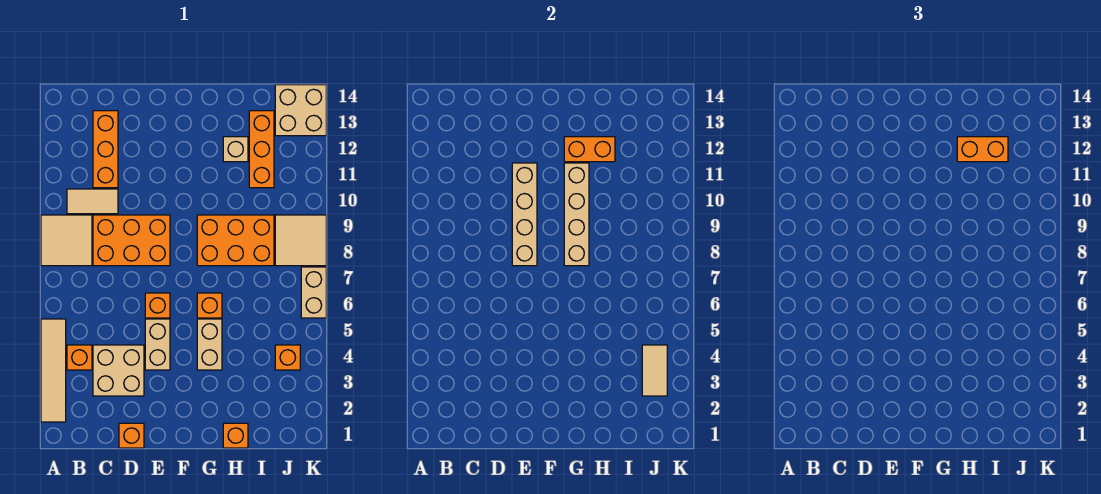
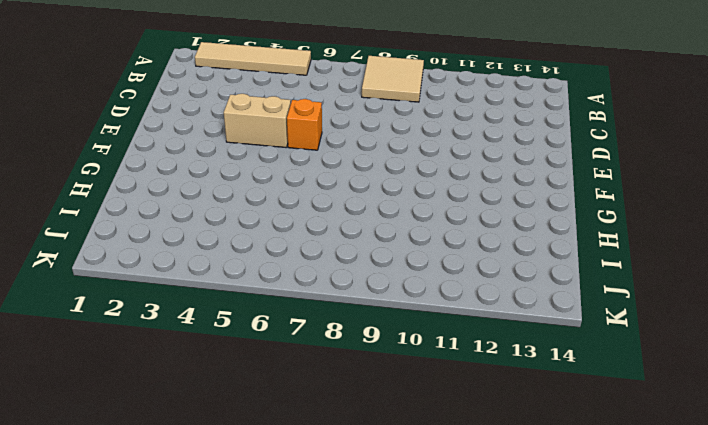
none -> orange brick B4 level 1
none -> tan tile B10:C10 level 1
none -> tan brick C3:D4 level 1

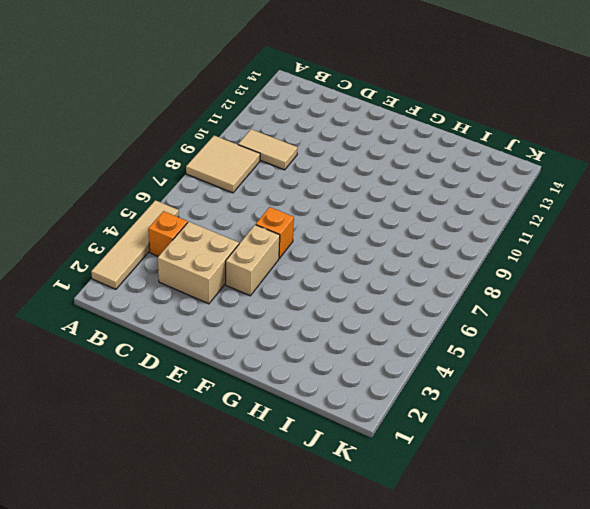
none -> orange brick C8:E9 level 1
none -> orange brick C11:C13 level 1
none -> orange brick D1 level 1

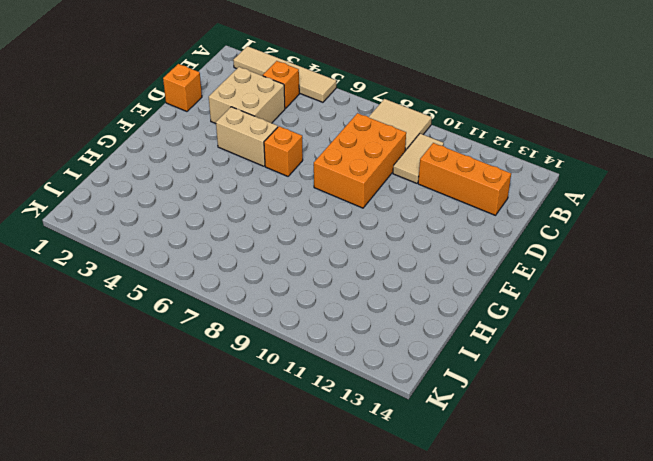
none -> tan brick G4:G5 level 1
none -> orange brick G6 level 1
none -> orange brick G8:I9 level 1

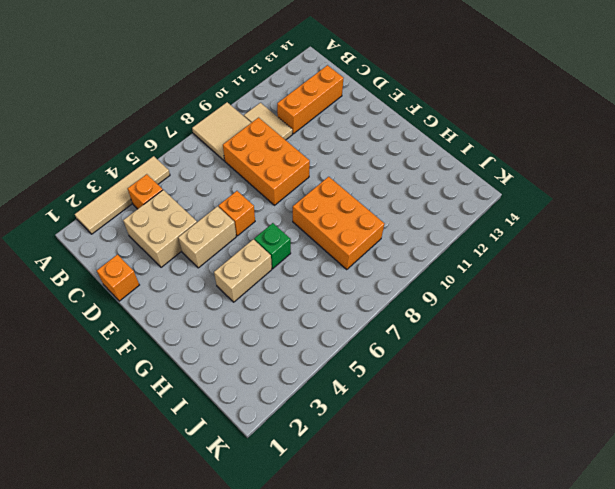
green brick G6 level 1 -> orange brick G6 level 1
none -> orange brick H1 level 1
none -> tan brick H12 level 1
none -> orange brick I11:I13 level 1

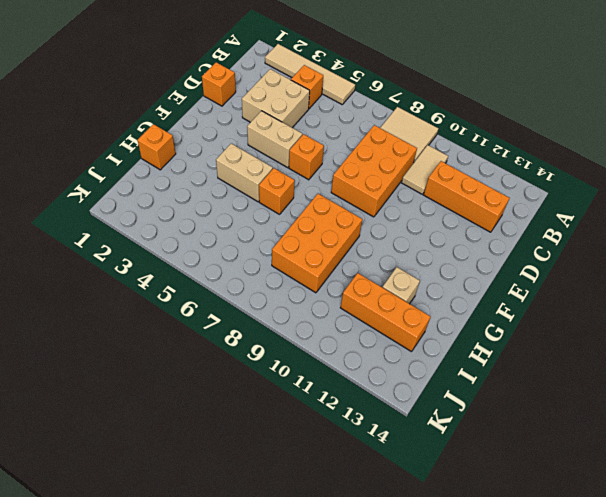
none -> orange brick J4 level 1
none -> tan tile J8:K9 level 1
none -> tan brick J13:K14 level 1

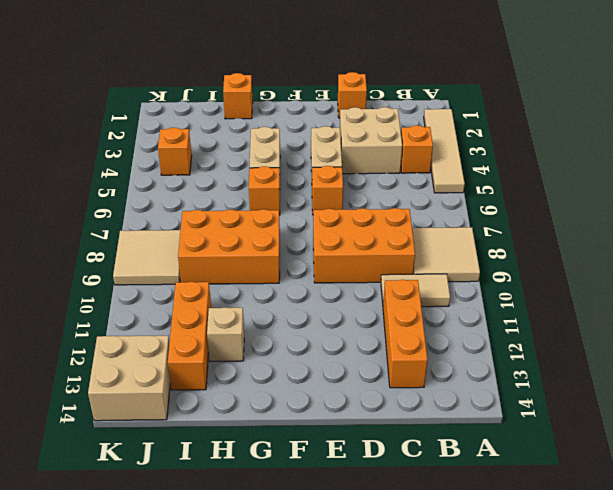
none -> tan brick K6:K7 level 1
none -> tan brick E8:E11 level 2
none -> tan brick G8:G11 level 2

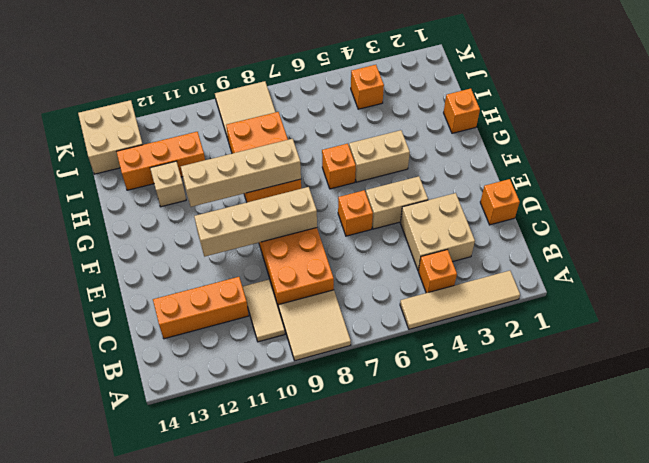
none -> tan brick K6:K7 level 1
none -> orange brick G12:H12 level 2
none -> tan tile J3:J4 level 2

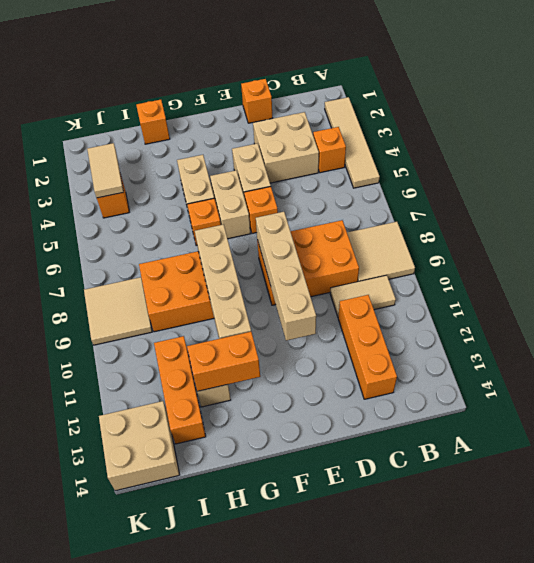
tan brick F5:F6 level 1 -> tan brick K6:K7 level 1
none -> orange brick H12:I12 level 3

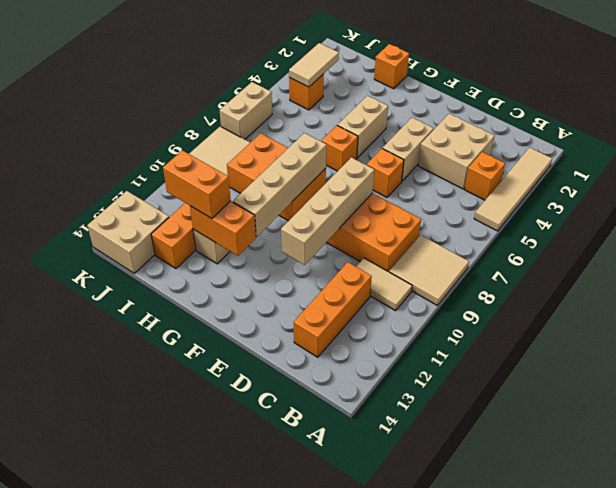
none -> orange brick D1 level 1

